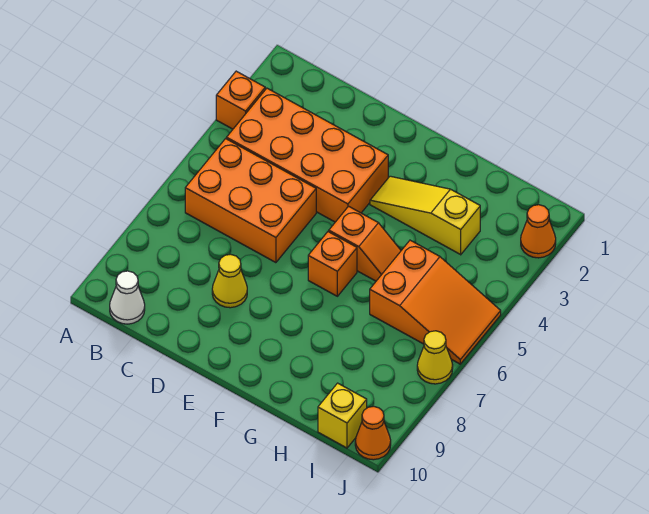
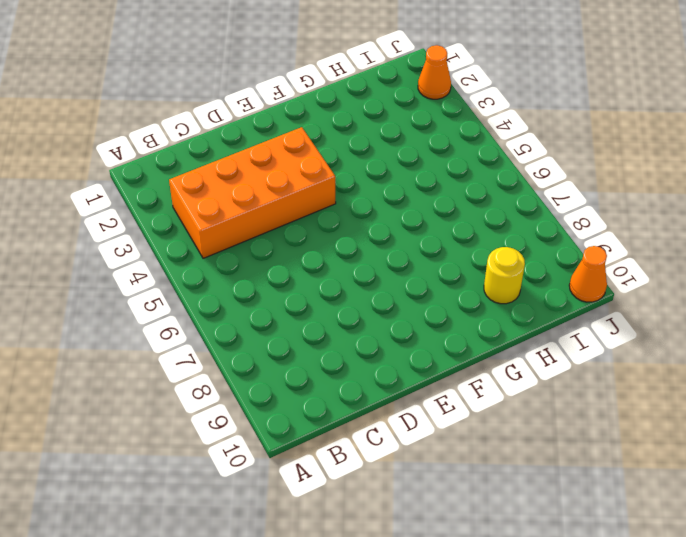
yellow round brick H9 level 1 -> none
none -> orange brick A3 level 1
none -> orange brick B5:D6 level 1
none -> white cone B10 level 1

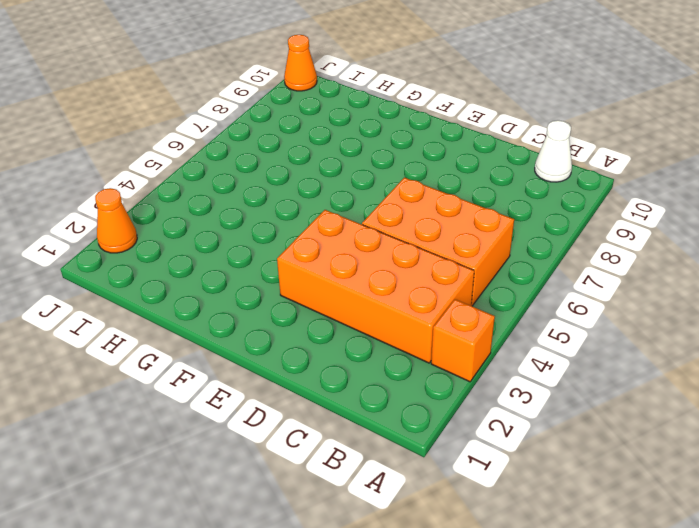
none -> yellow cone D8 level 1
none -> yellow slope F3:H3 level 1 top H
none -> orange slope F5:G5 level 1 top F

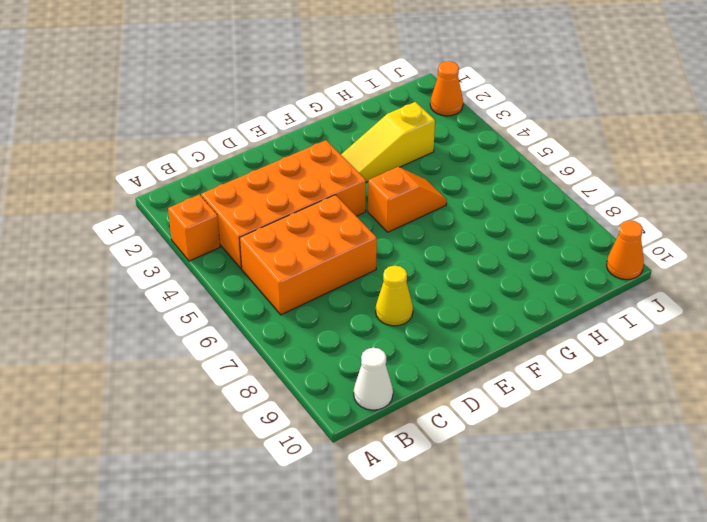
none -> orange brick F6 level 1
none -> orange slope H5:J6 level 1 top H
none -> yellow brick I10 level 1

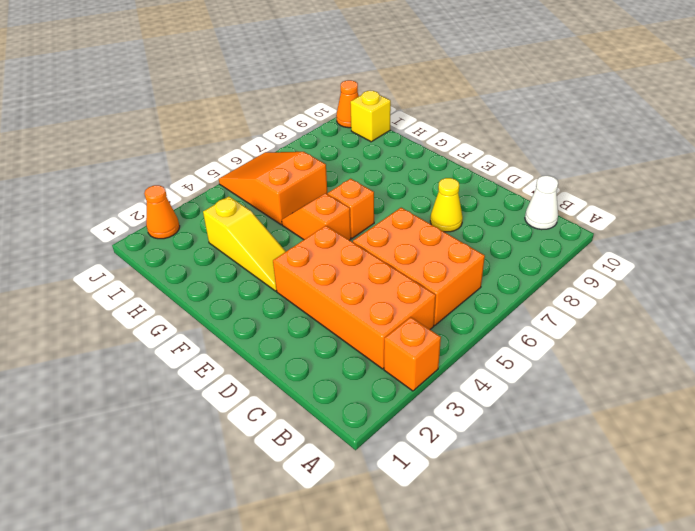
none -> yellow cone J7 level 1

